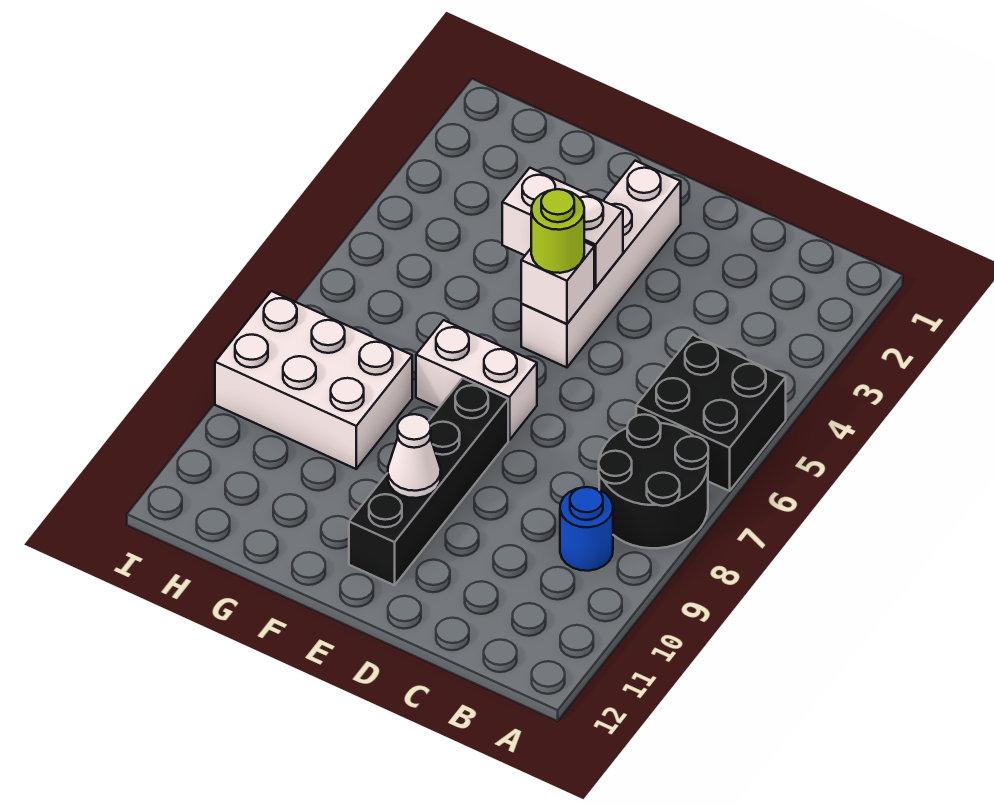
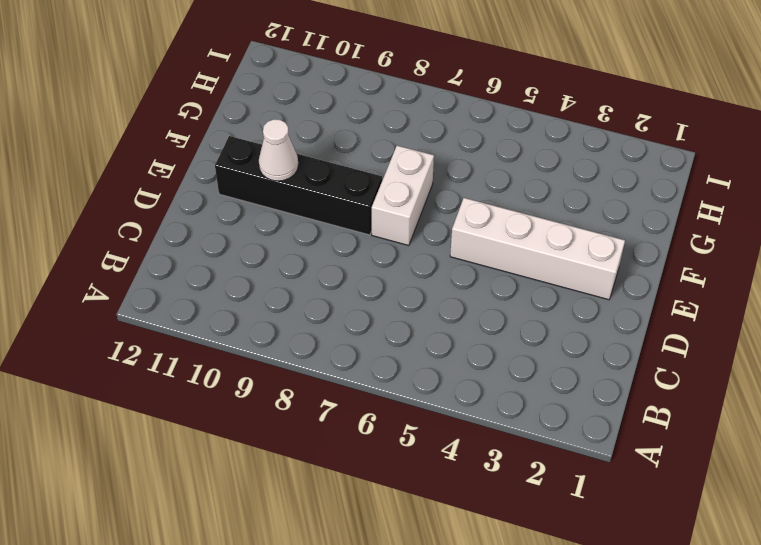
none -> black brick A5:B6 level 1
none -> black round brick A7:B8 level 1

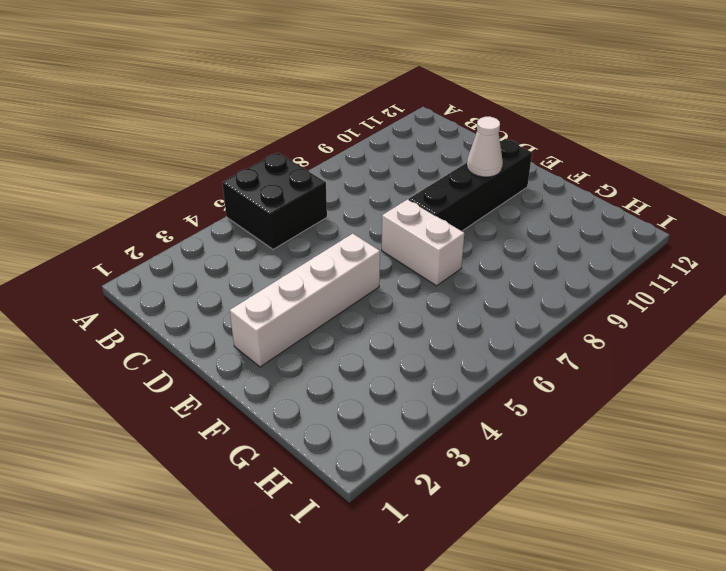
none -> black round brick A7:B8 level 1
none -> blue round brick B9 level 1

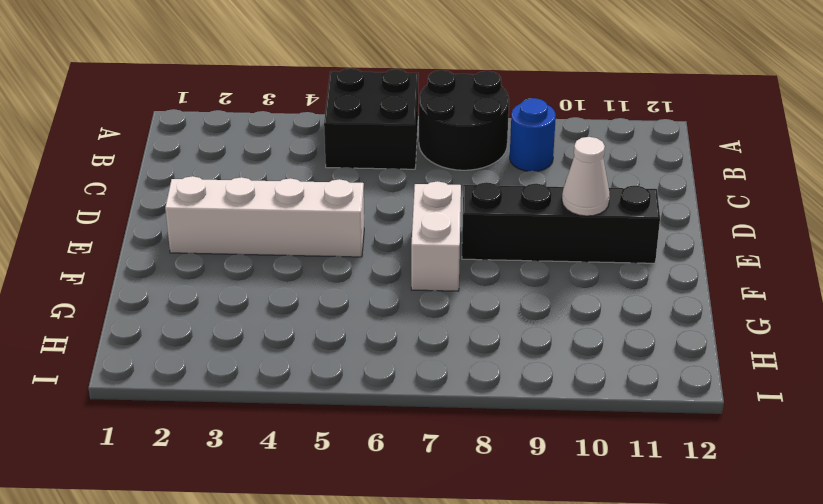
none -> white brick G8:I9 level 1
none -> white brick E4:F4 level 2

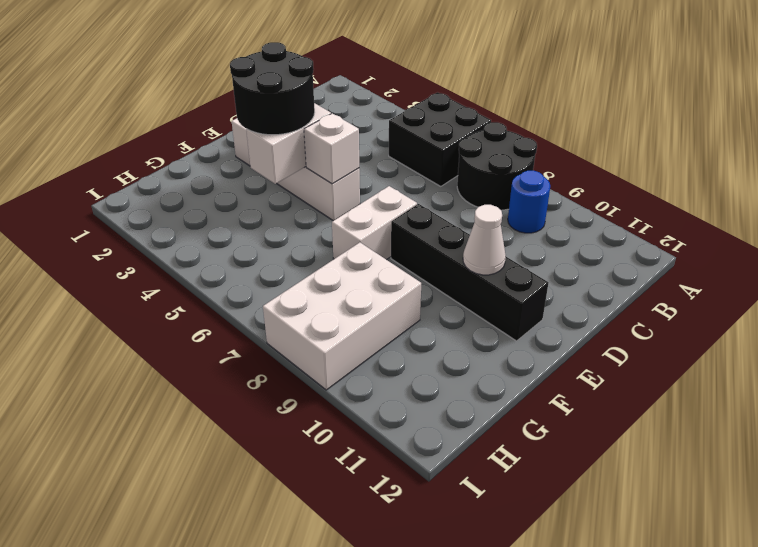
black round brick E3:F4 level 3 -> none
none -> lime round brick E5 level 3

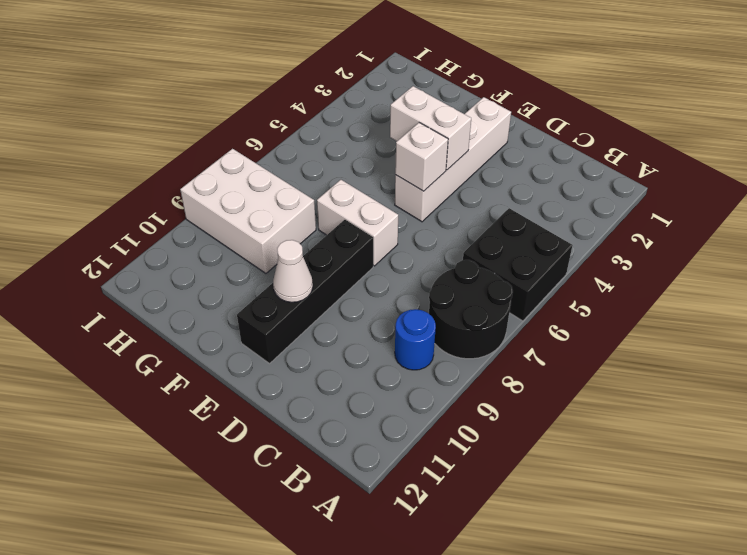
none -> lime round brick E5 level 3

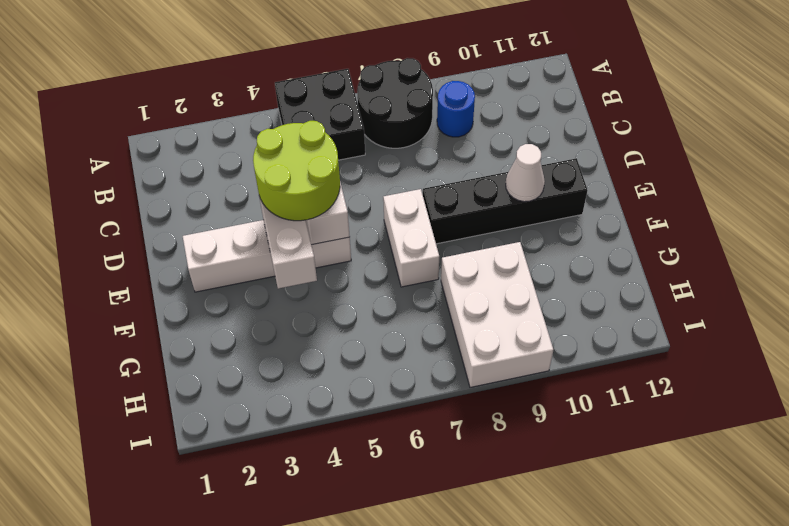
lime round brick D4:E5 level 3 -> lime round brick E5 level 3

